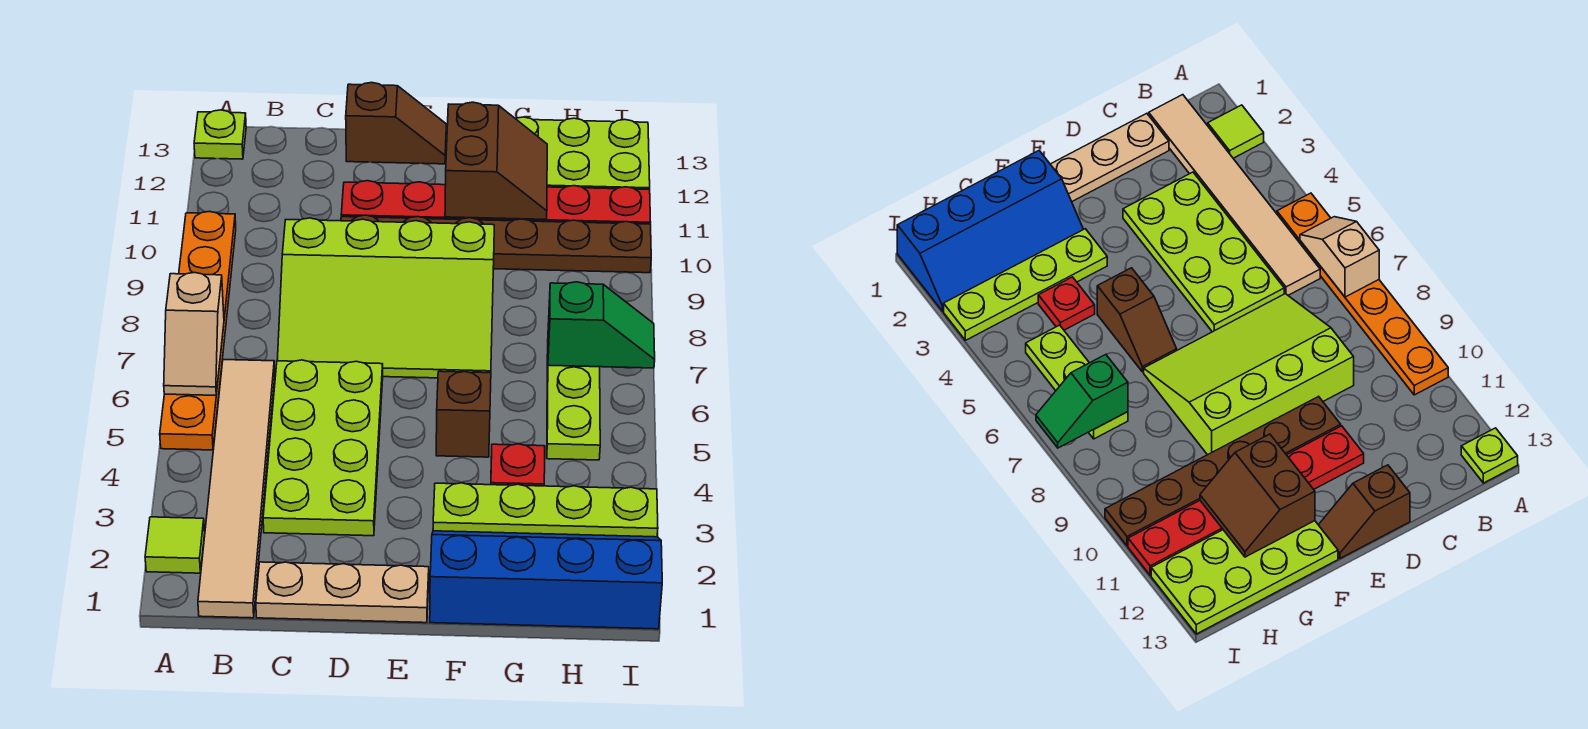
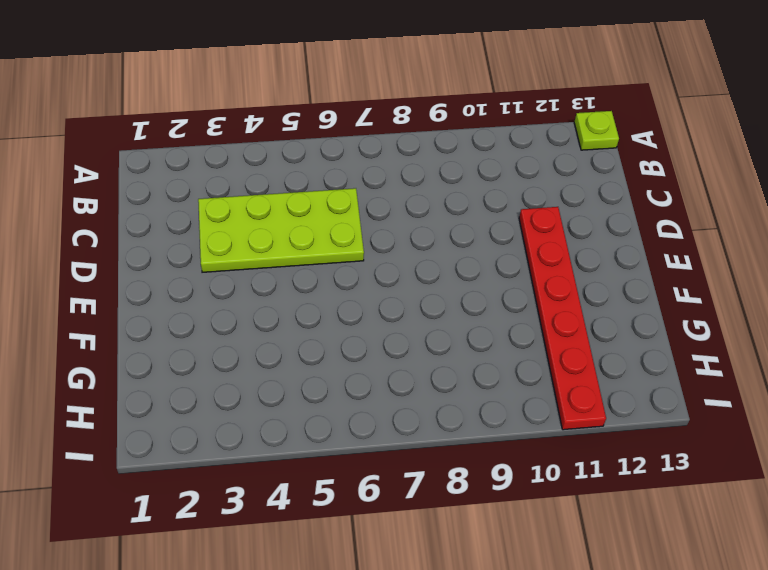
none -> lime tile A2 level 1
none -> orange plate A5:A10 level 1
none -> tan tile B1:B6 level 1

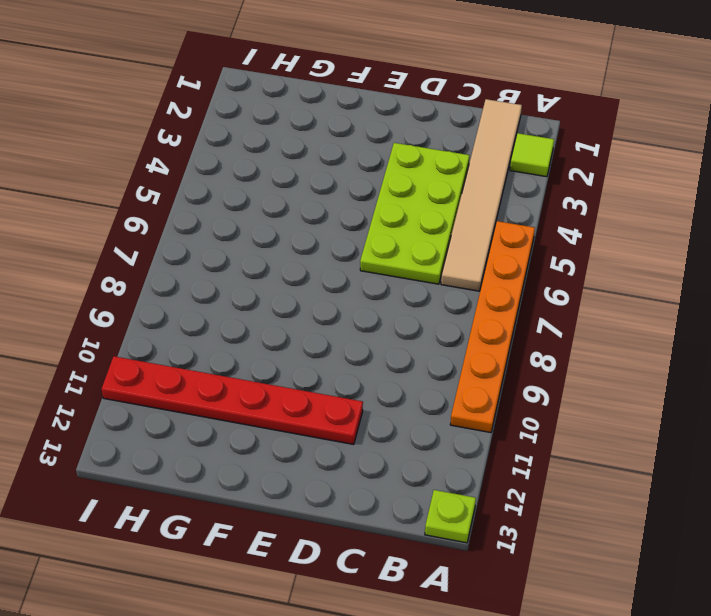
none -> tan plate C1:E1 level 1
none -> lime slope C7:F9 level 1 top 9
none -> brown plate D10:I10 level 1

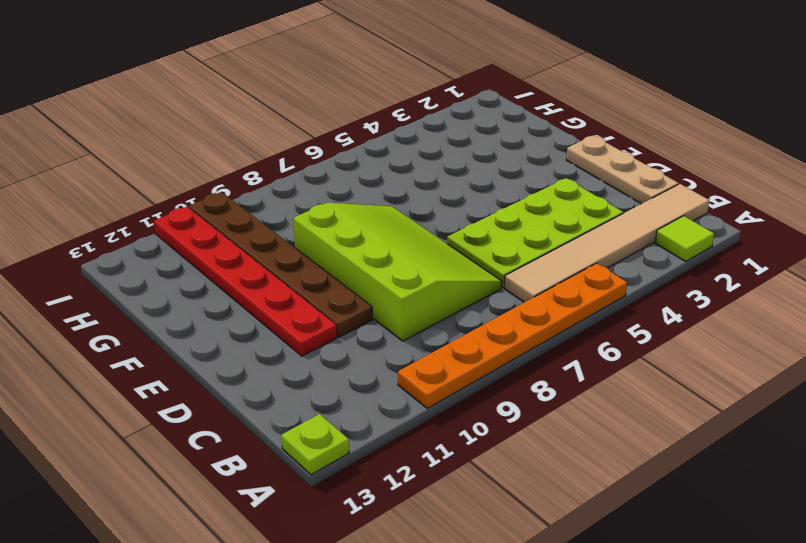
none -> brown slope D13:E13 level 1 top D
none -> blue slope F1:I2 level 1 top 1
none -> lime plate F3:I3 level 1

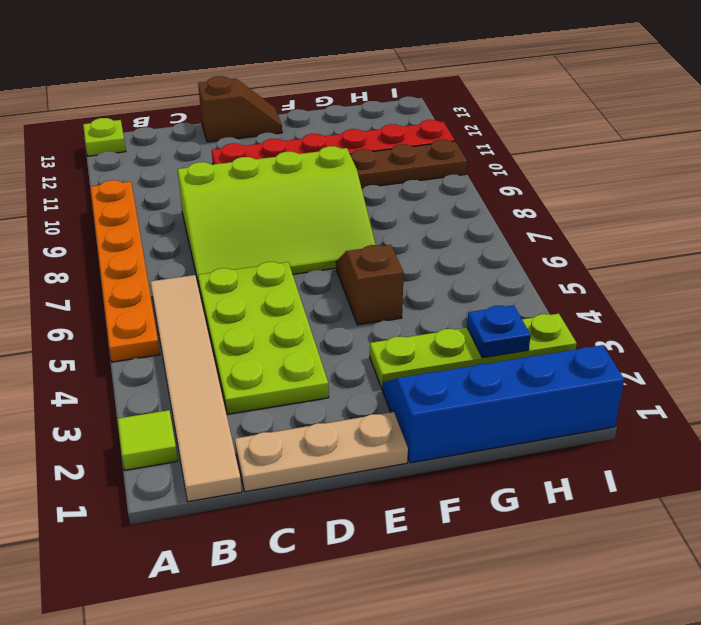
blue plate H3 level 2 -> none
none -> lime plate F12:I13 level 1
none -> red plate G4 level 1
none -> lime plate H5:H7 level 1

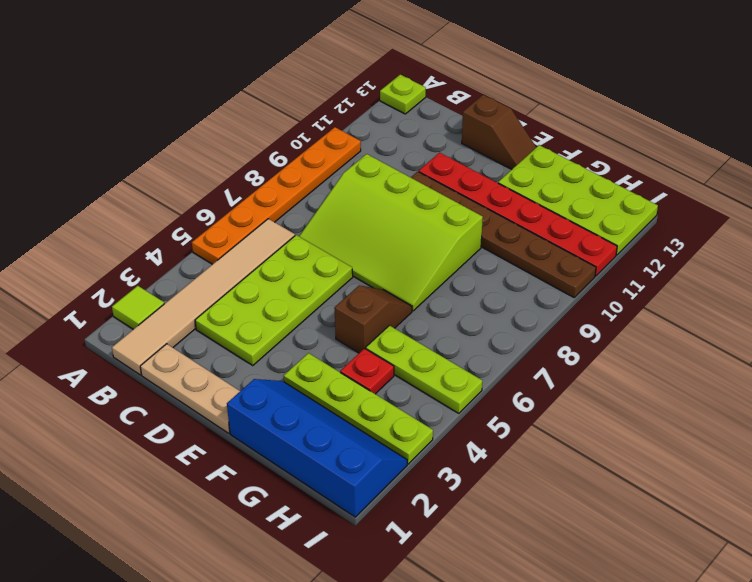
lime plate G5:I5 level 1 -> lime plate H5:H7 level 1
none -> tan slope A6:A7 level 2 top 7
none -> brown slope F11:G12 level 2 top F
none -> green slope H7:I7 level 2 top H

